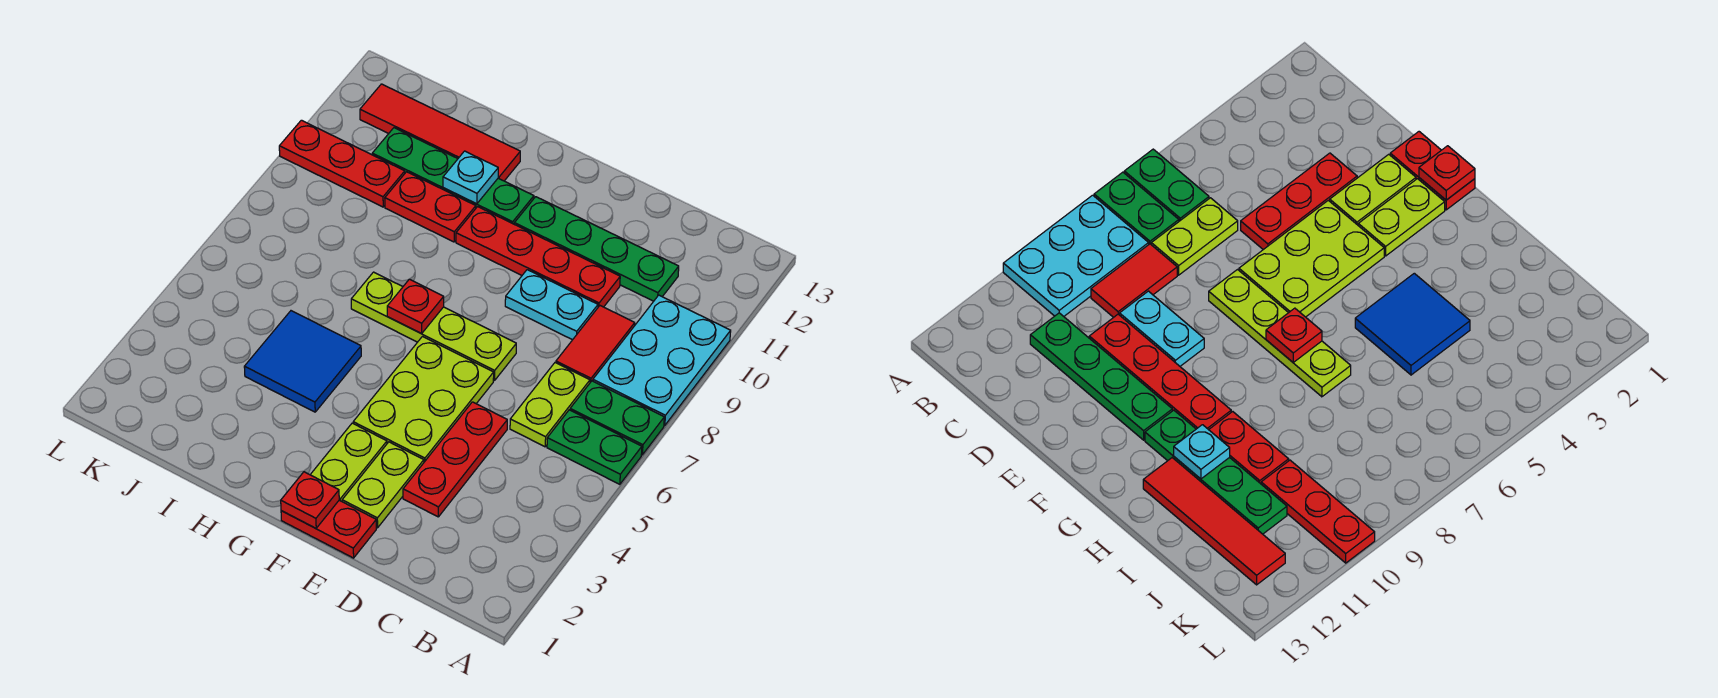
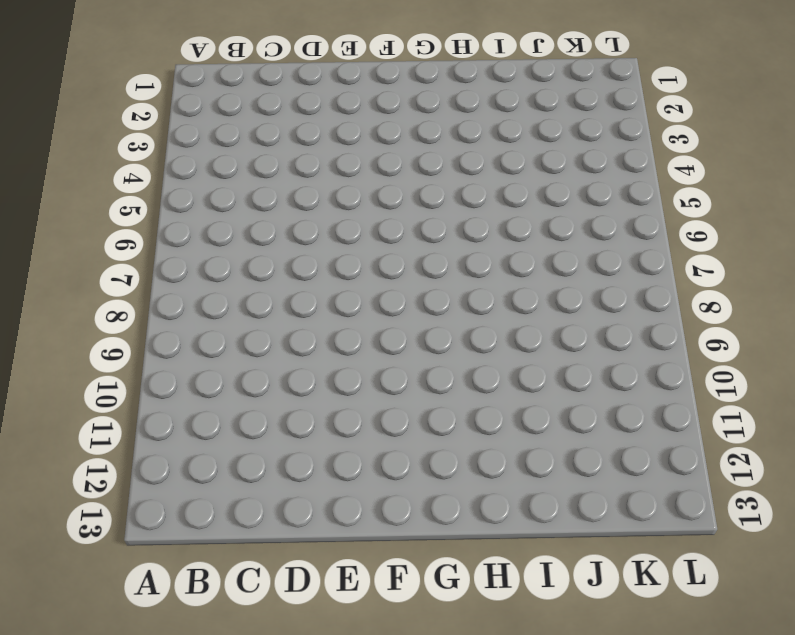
none -> green plate A6:B6 level 1
none -> green plate A7:B7 level 1
none -> cyan plate A8:B10 level 1

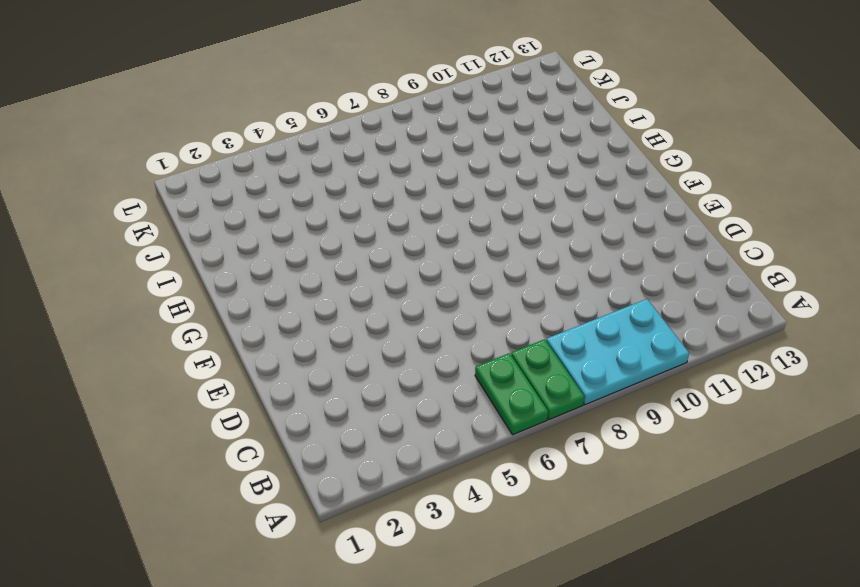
none -> lime plate C6:C7 level 1
none -> red tile C8:C9 level 1
none -> green plate C11:F11 level 1

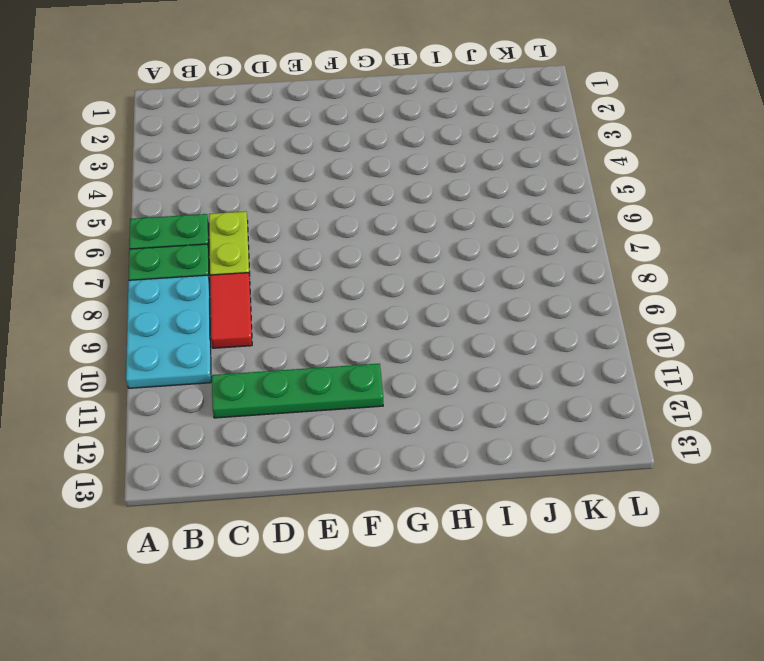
none -> red plate D3:D5 level 1
none -> cyan plate D9:E9 level 1
none -> red plate D10:G10 level 1

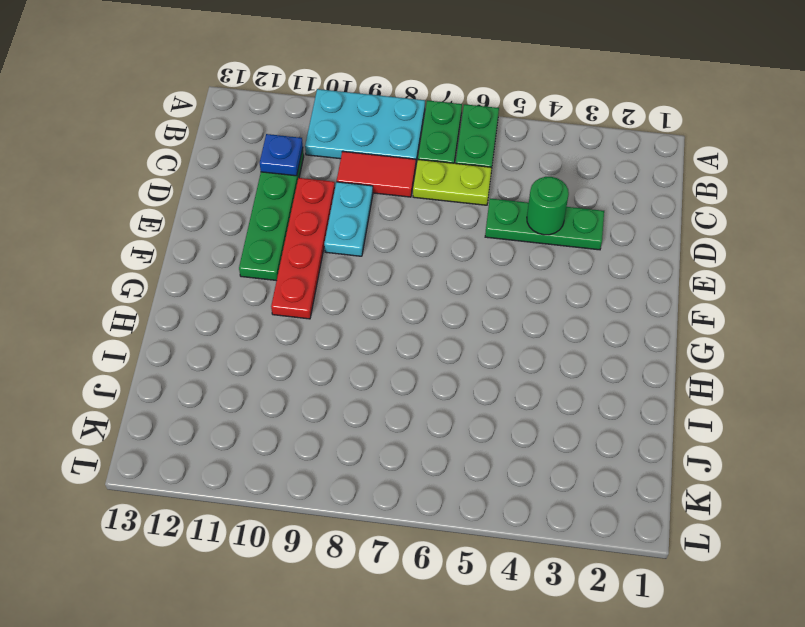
blue plate C11 level 2 -> none
green plate D3:D5 level 1 -> red plate D3:D5 level 1
green round brick D4 level 2 -> none
none -> red plate E1:F1 level 1
none -> lime plate E2:E3 level 1
none -> lime plate E4:F6 level 1

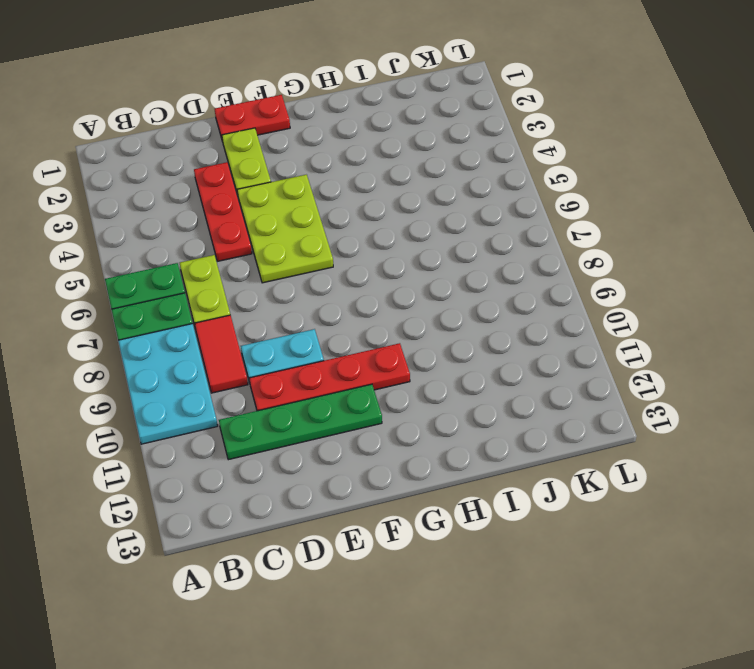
none -> lime plate E7:H7 level 1
none -> lime plate F2:F3 level 1
none -> green plate G11:J11 level 1

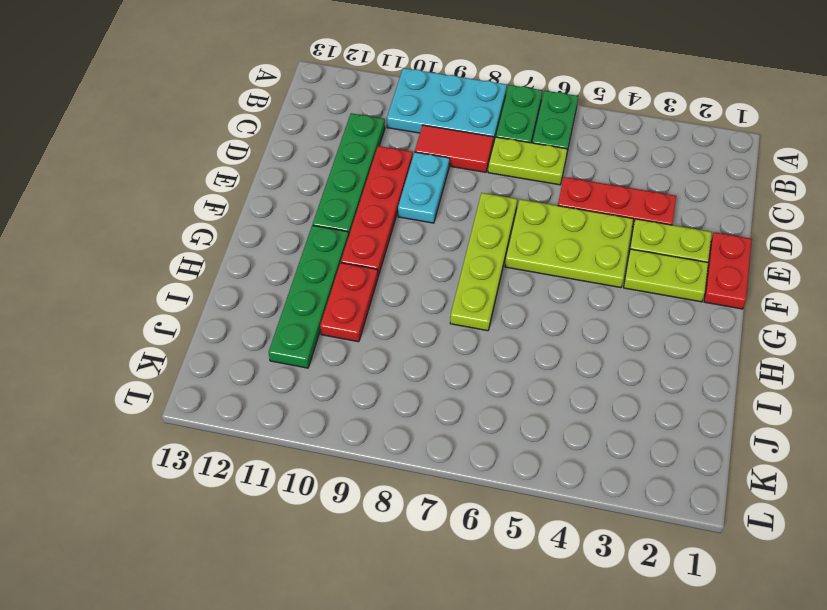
none -> blue tile H4:I5 level 1
none -> red tile H12:K12 level 1
none -> red plate J10:L10 level 1

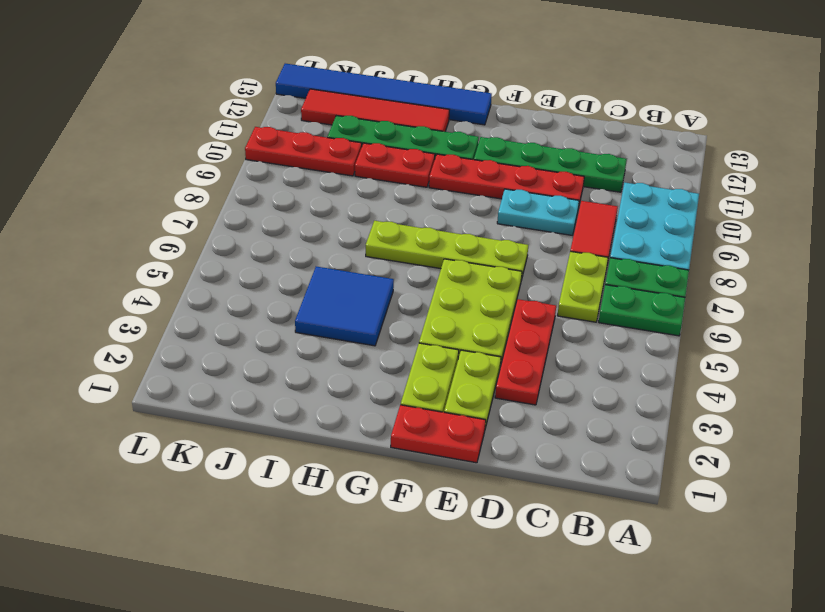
blue tile G13:L13 level 1 -> none
none -> red plate F1 level 2
none -> red plate G7 level 2
none -> cyan plate H11 level 2

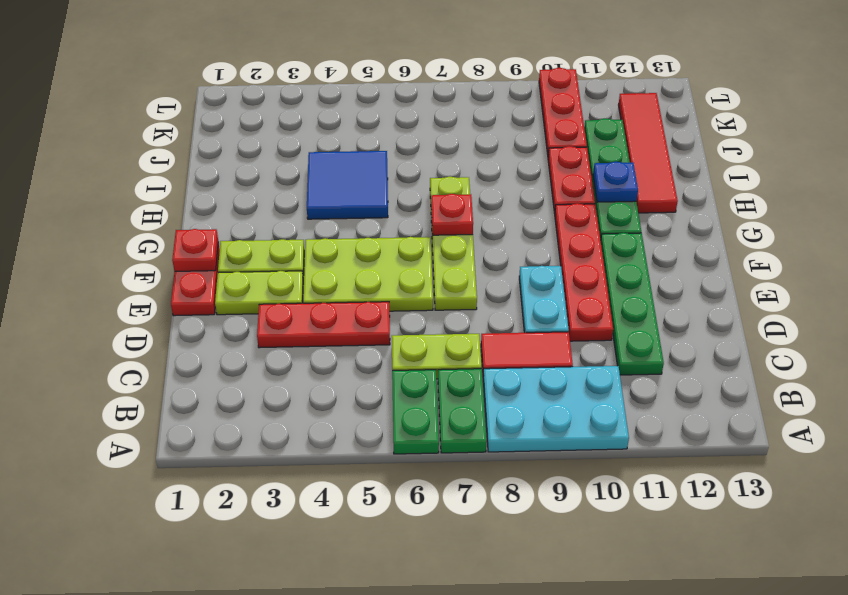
blue plate H11 level 2 -> cyan plate H11 level 2

